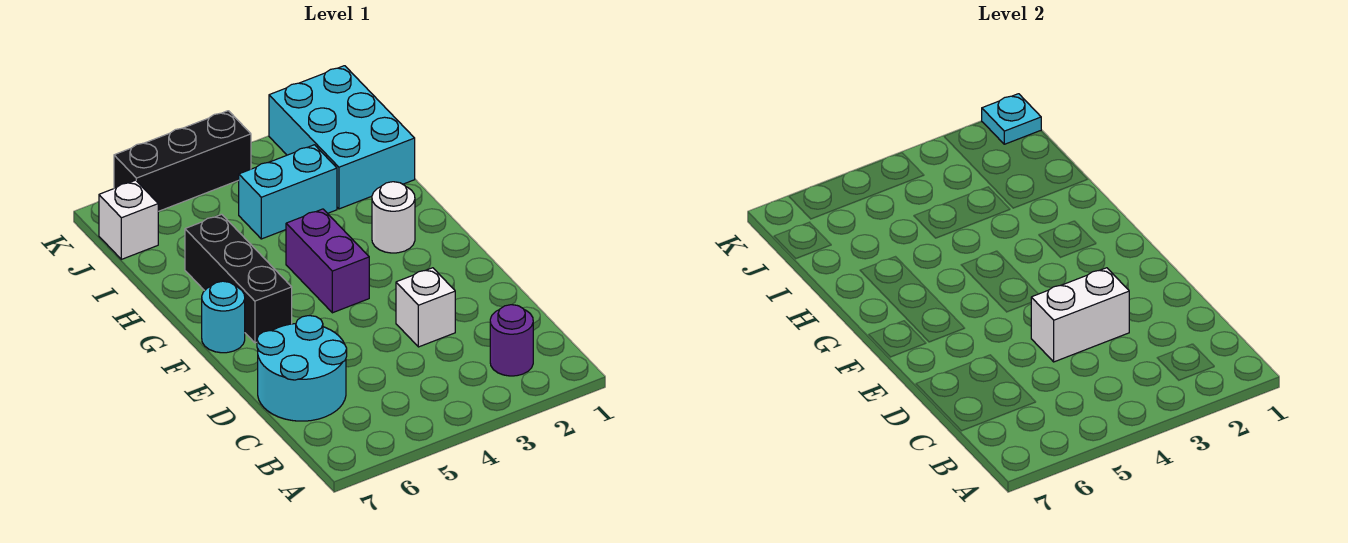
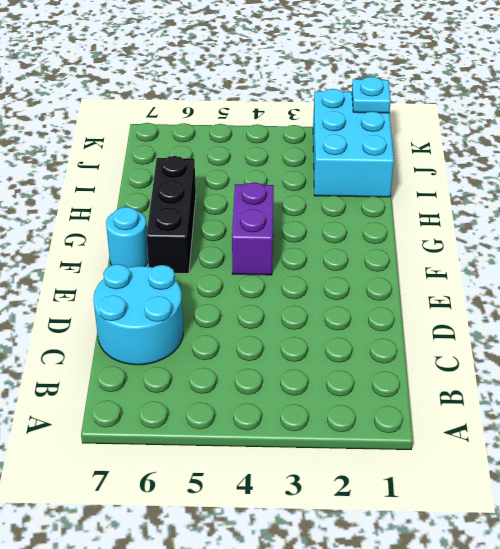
none -> purple round brick B2 level 1
none -> white brick D3 level 1
none -> white round brick G2 level 1

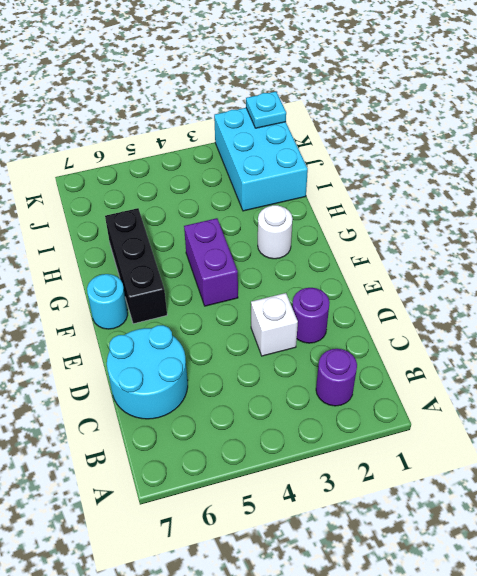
purple round brick D2 level 1 -> none
none -> cyan brick I3:I4 level 1
none -> white brick J7 level 1
none -> black brick K4:K6 level 1

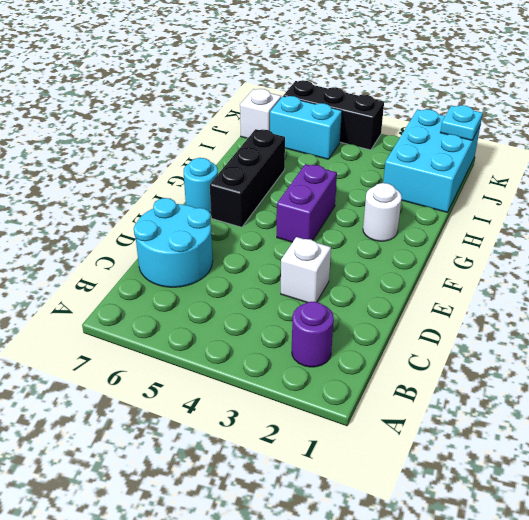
cyan brick J5:J6 level 1 -> cyan brick I3:I4 level 1
none -> white brick D3:D4 level 2

